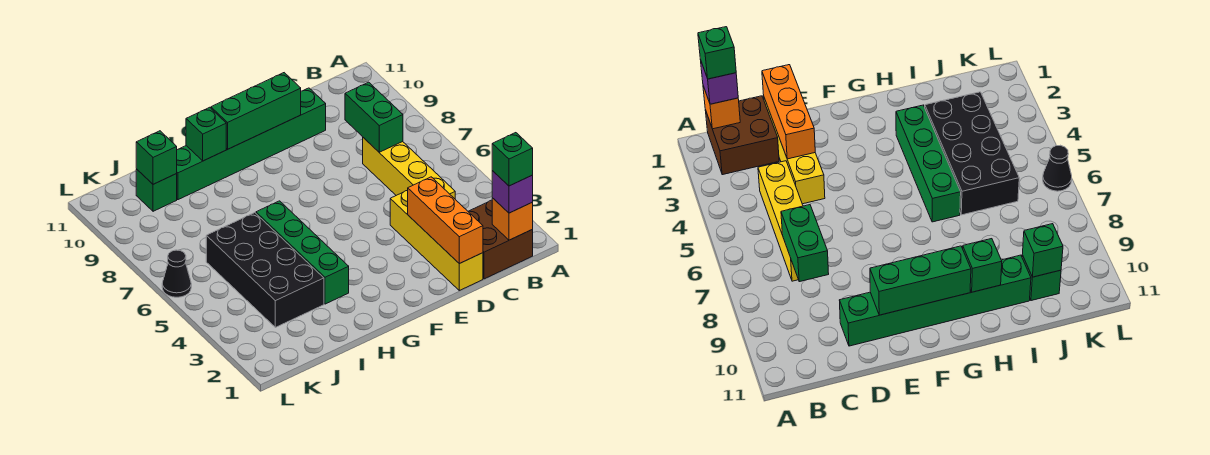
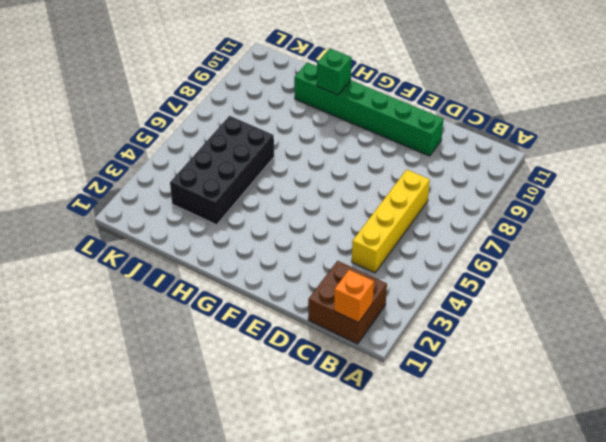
none -> yellow brick D1:D4 level 1
none -> green brick H3:H6 level 1
none -> green brick J10 level 1

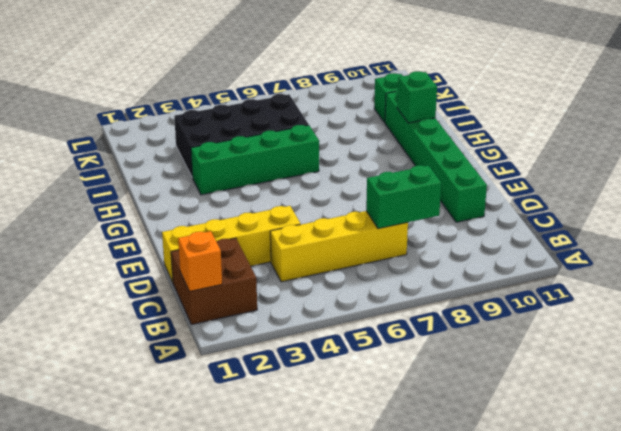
none -> black cone L6 level 1
none -> orange brick D1:D3 level 2
none -> green brick E10:G10 level 2

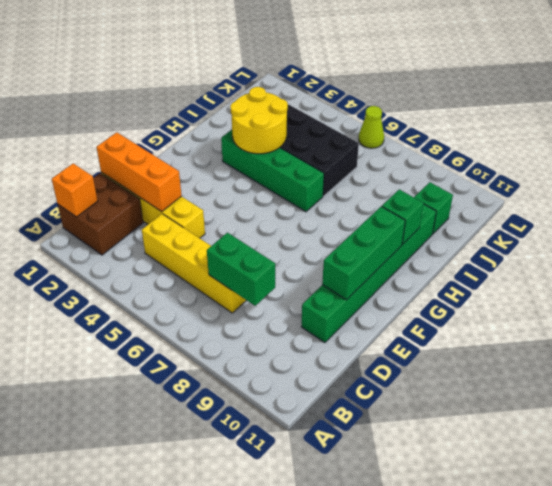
yellow round brick H3:I4 level 2 -> none
lime cone L6 level 1 -> black cone L6 level 1
none -> green brick J10 level 2
none -> purple brick B1 level 3
none -> green brick B1 level 4

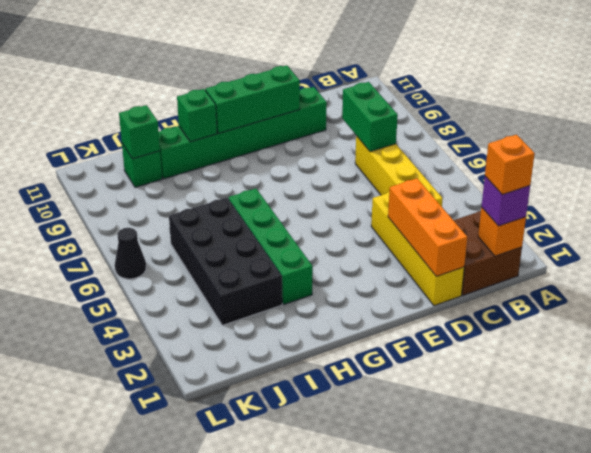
orange brick B1 level 4 -> green brick B1 level 4

